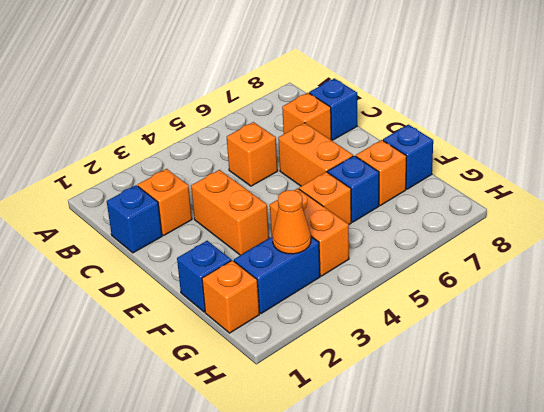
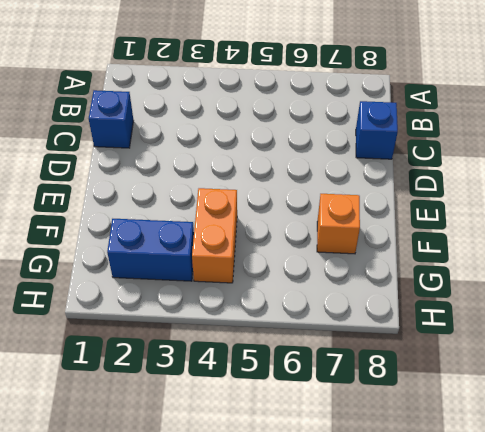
none -> orange brick C2 level 1
none -> orange brick C5 level 1
none -> orange brick C7 level 1

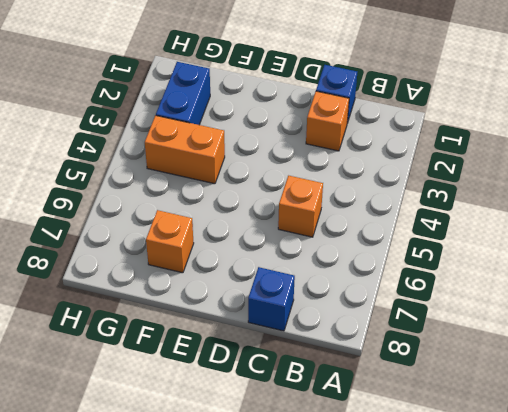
none -> orange brick C7 level 1
none -> orange brick D3:E3 level 1
none -> orange brick D6:E6 level 1

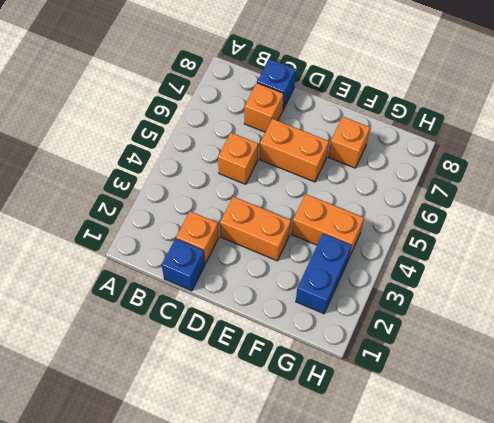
none -> blue brick F1 level 1
none -> orange brick F5 level 1
none -> blue brick F6 level 1

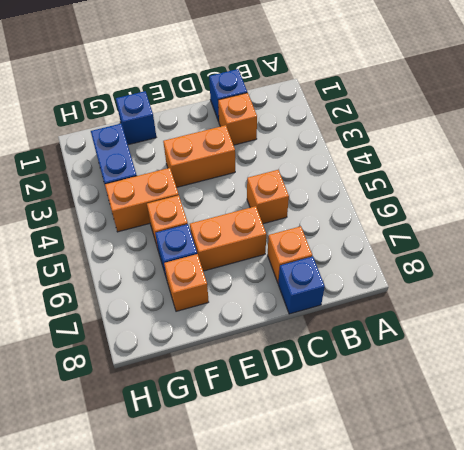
none -> blue brick F8 level 1
none -> orange brick G1 level 1
none -> orange cone G3 level 2

